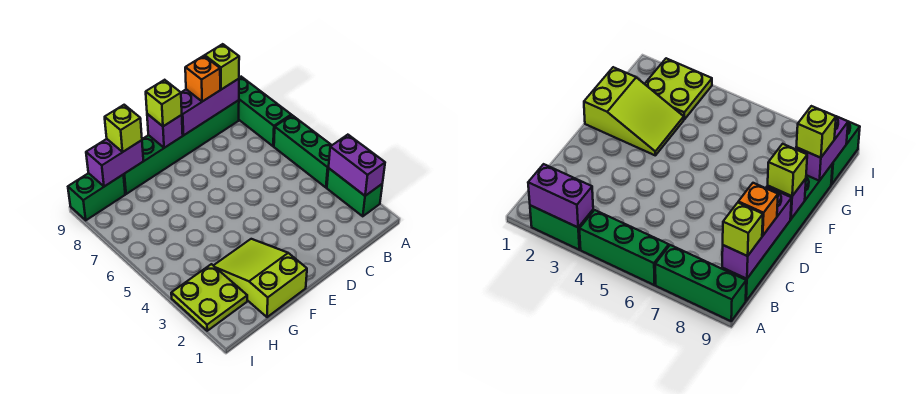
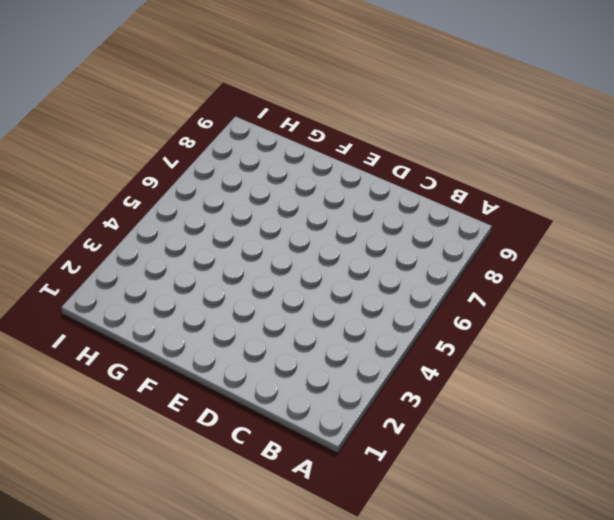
none -> green brick A2:A3 level 1
none -> green brick A4:A6 level 1
none -> green brick A7:A9 level 1

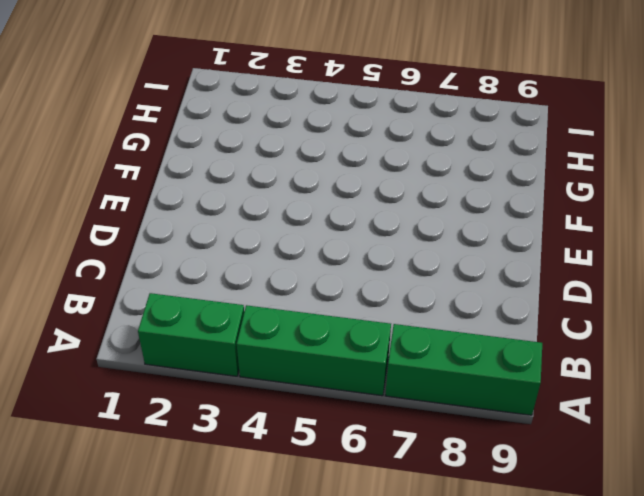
none -> green brick B9:G9 level 1
none -> lime slope F1:G3 level 1 top 1
none -> lime plate H2:I3 level 1

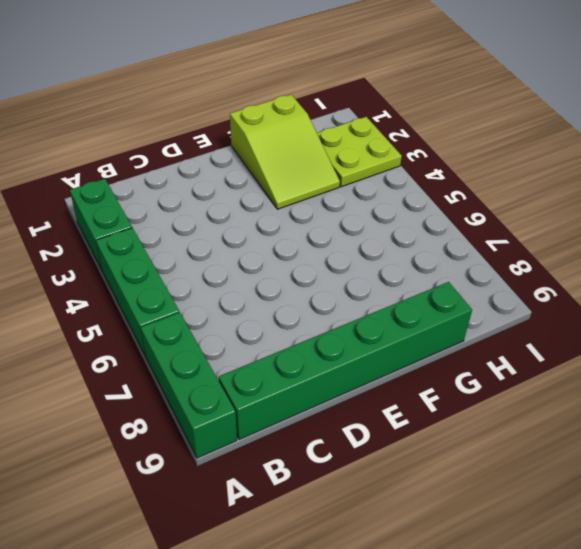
none -> green brick H9:I9 level 1
none -> purple brick A2:A3 level 2
none -> purple brick B9:D9 level 2

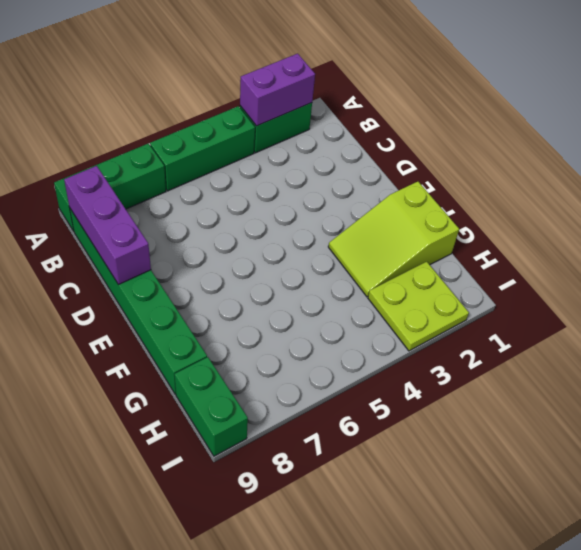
none -> purple brick E9 level 2
none -> purple brick G9:H9 level 2
none -> lime brick B9 level 3

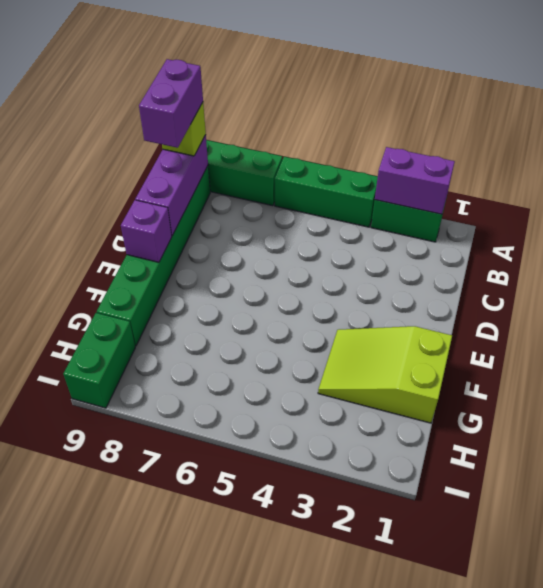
purple brick B9:C9 level 4 -> purple brick G9:H9 level 2
none -> lime plate H2:I3 level 1
none -> orange brick C9 level 3
none -> lime brick E9 level 3

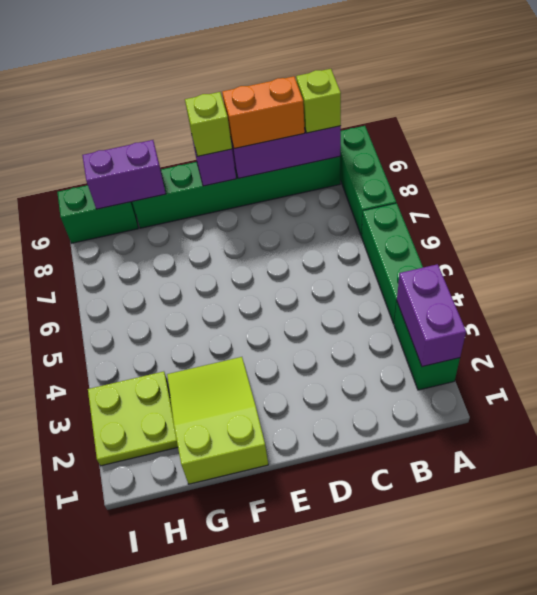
orange brick C9:D9 level 3 -> orange brick C9 level 3
none -> lime brick G9 level 3

